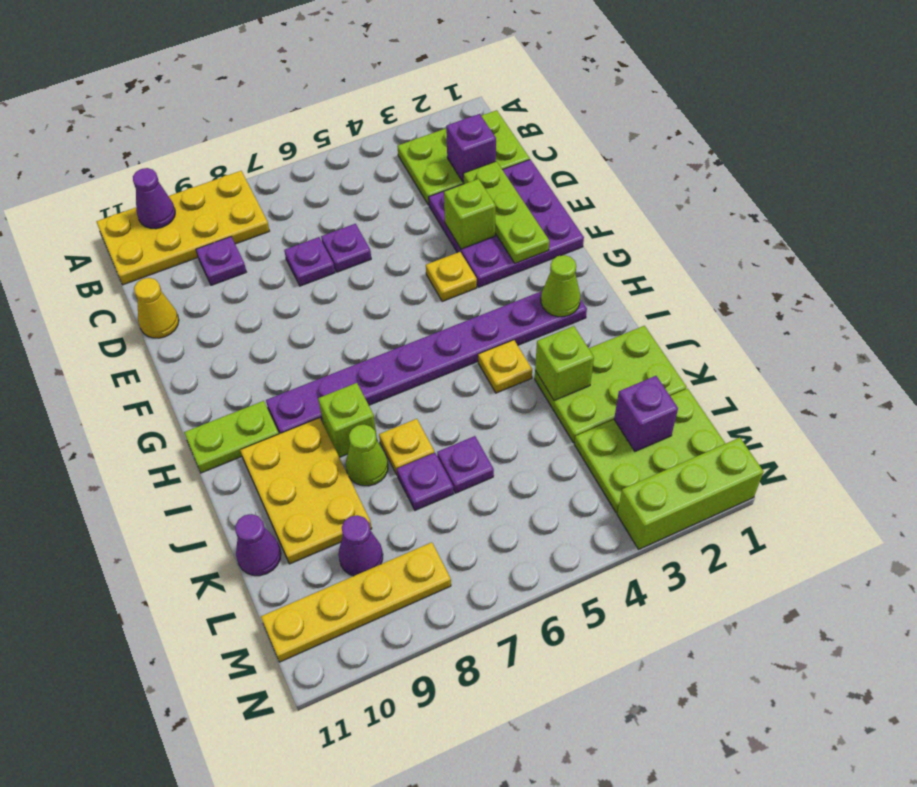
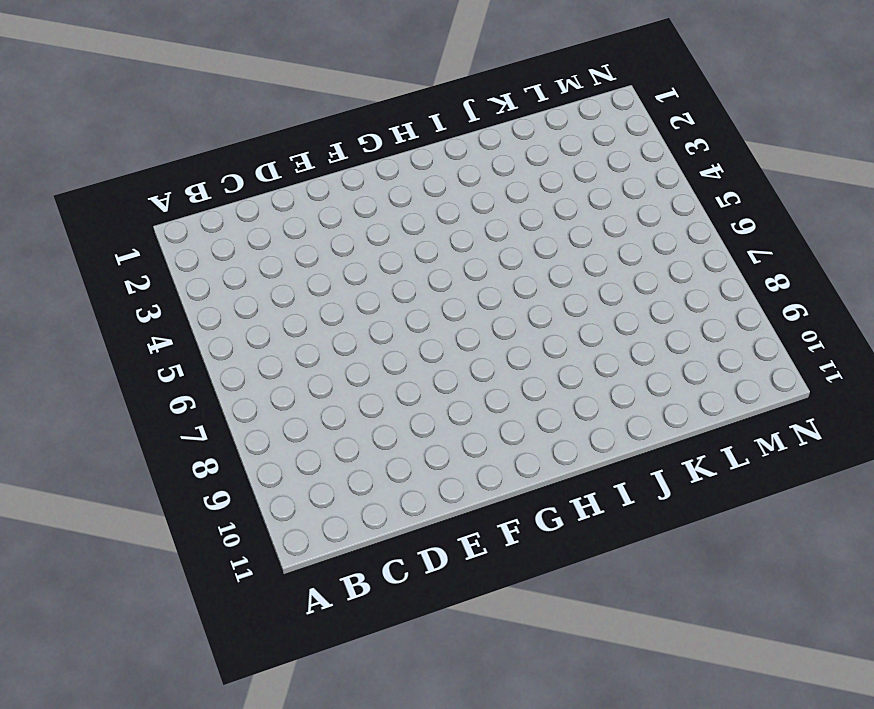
none -> yellow plate A8:B11 level 1
none -> lime plate B1:C3 level 1
none -> purple plate C9 level 1
none -> purple plate D1:F3 level 1

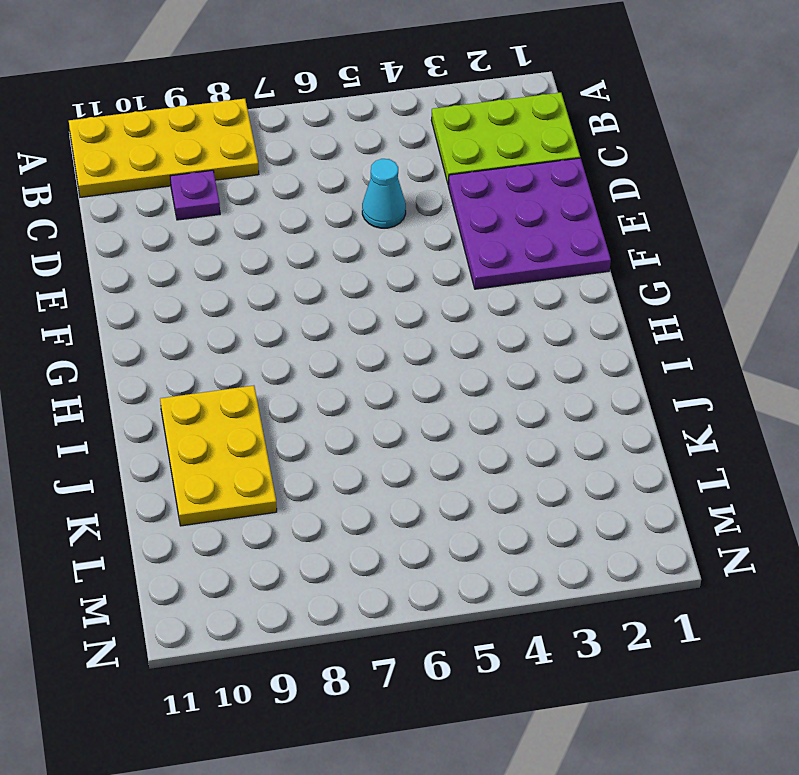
cyan cone D5 level 1 -> none
none -> purple plate D6 level 1
none -> purple plate D7 level 1
none -> yellow cone D11 level 1
none -> yellow plate F4 level 1

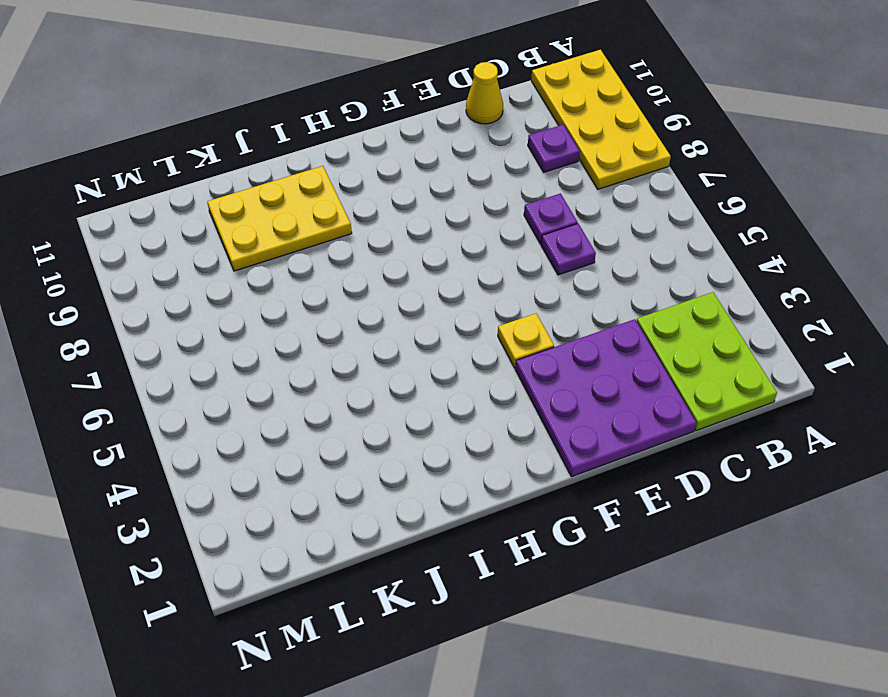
none -> purple plate H2:H9 level 1
none -> lime plate H10:H11 level 1
none -> yellow plate I4 level 1
none -> lime brick I8 level 1

